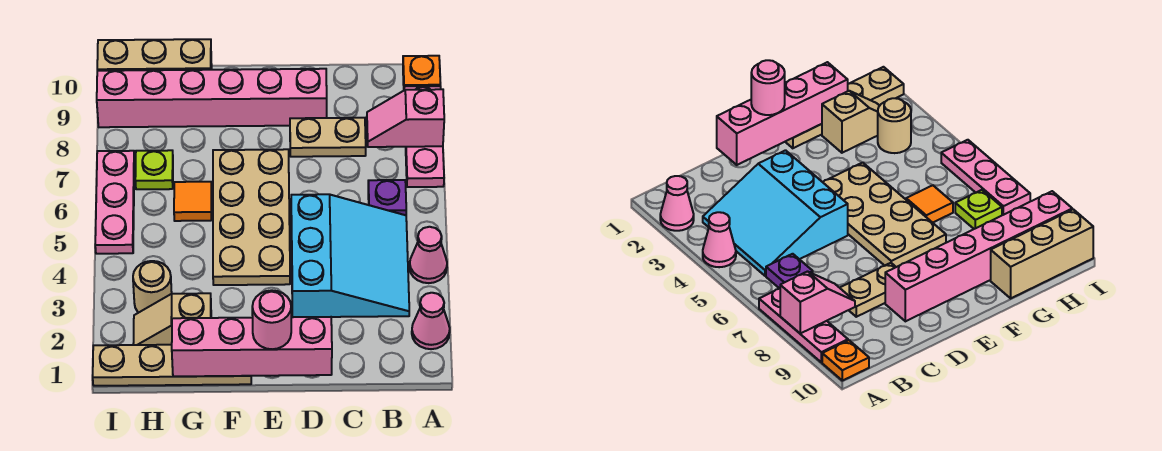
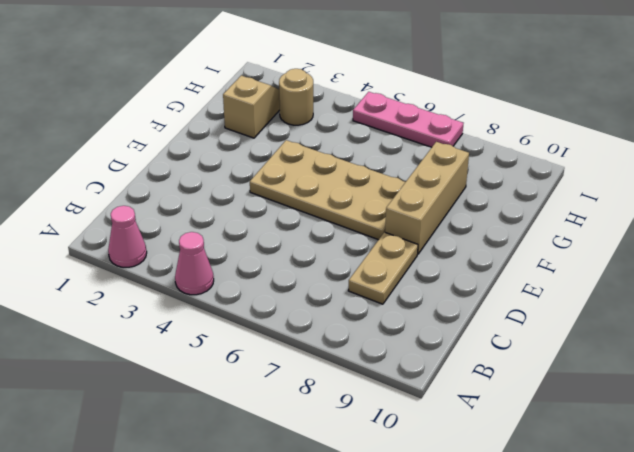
tan brick E8:G8 level 1 -> tan brick G10:I10 level 1
none -> pink plate A7:A9 level 1
none -> orange plate A10 level 1
none -> cyan slope B3:D5 level 1 top D

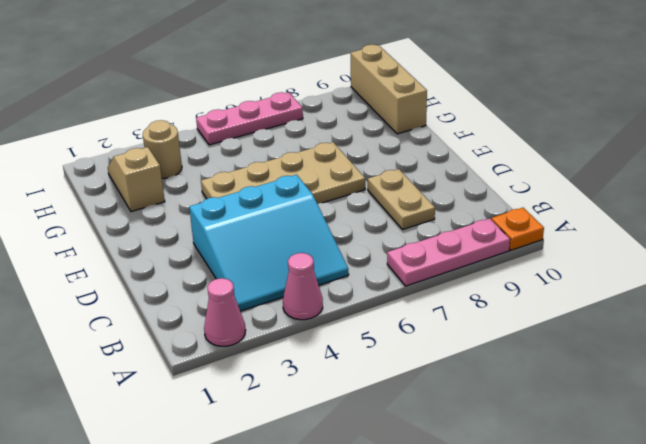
none -> purple plate B6 level 1
none -> pink brick D9:I9 level 1
none -> tan plate F1:I1 level 1

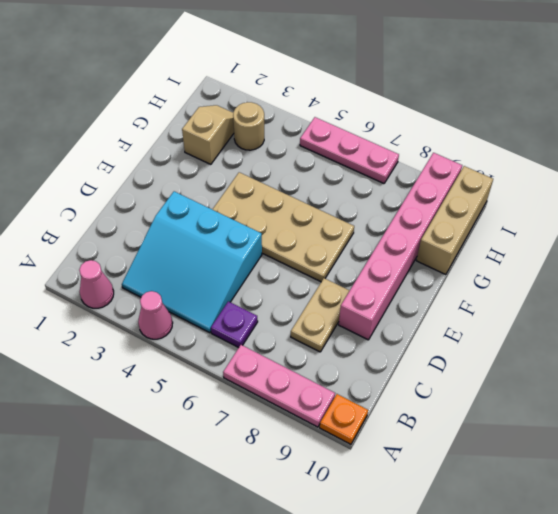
none -> tan plate F1:I1 level 1
none -> orange tile G6 level 1
none -> lime plate H7 level 1

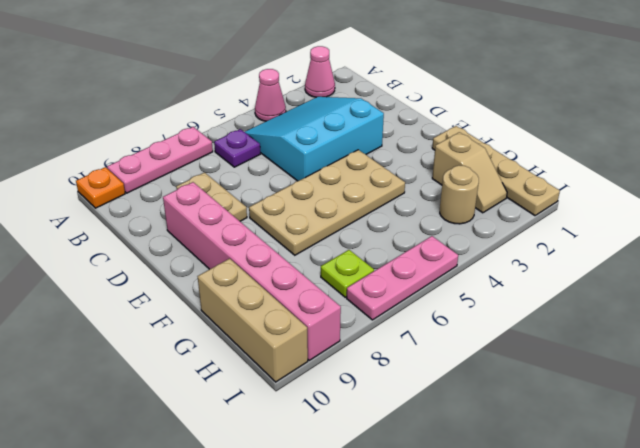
none -> orange tile G6 level 1
none -> pink slope A8:B8 level 2 top A
none -> pink brick D1:G1 level 2

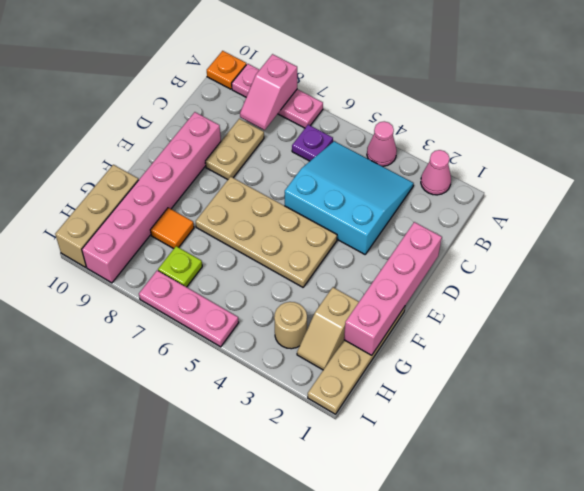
orange tile G8 level 1 -> orange tile G6 level 1
none -> pink round brick E1 level 3

